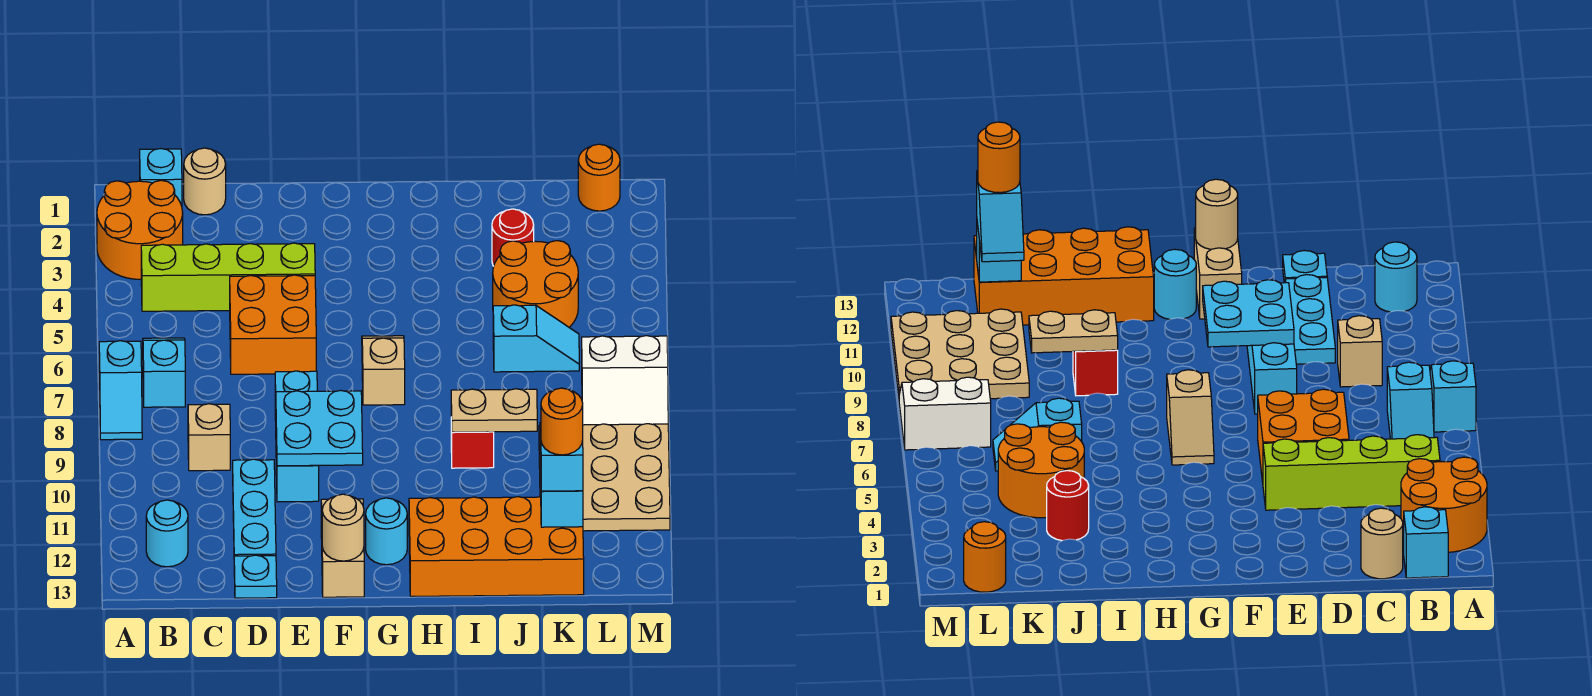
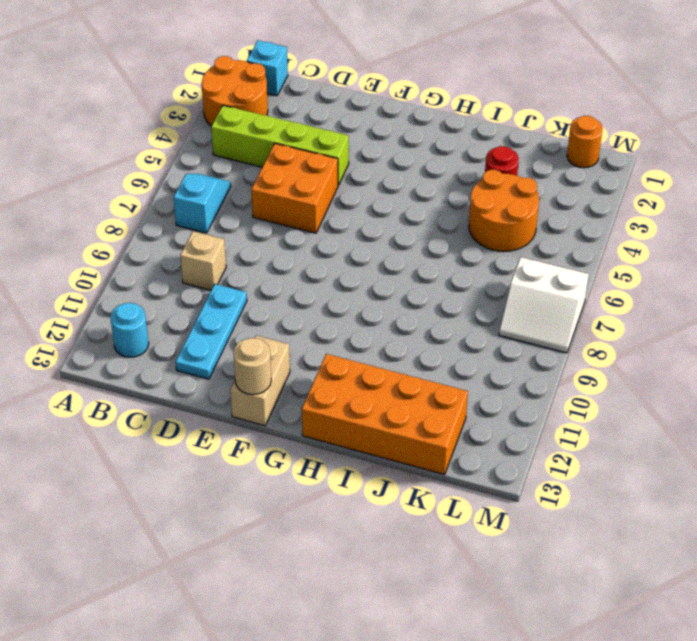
none -> cyan slope A7:A8 level 1 top 7
none -> tan round brick C1 level 1
none -> cyan plate D13 level 1

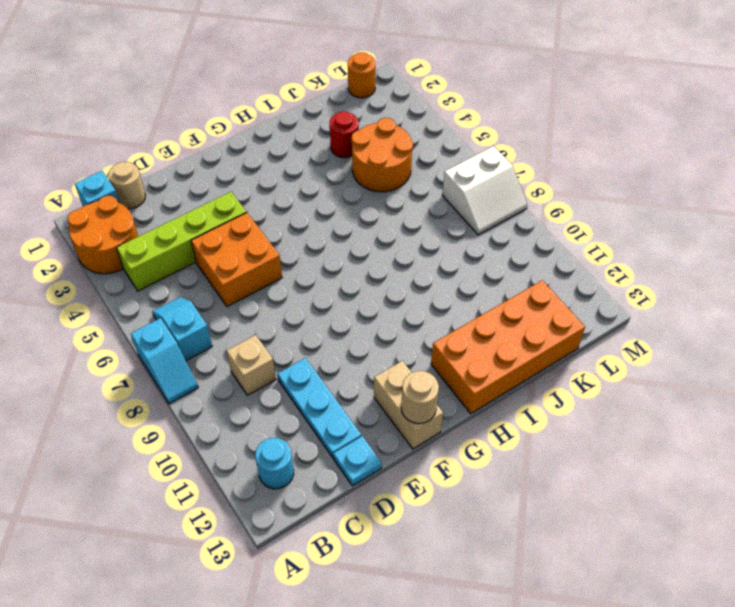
none -> cyan brick E8:E10 level 1
none -> tan slope G6:G7 level 1 top 7
none -> cyan round brick G12 level 1

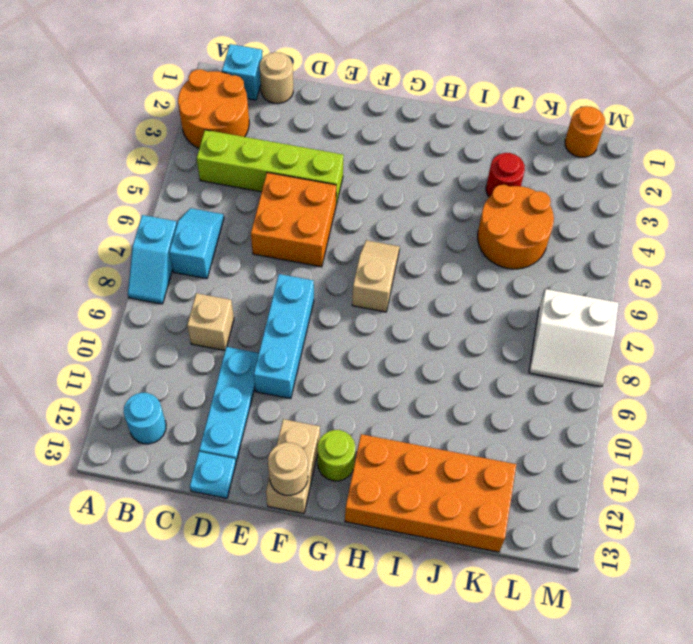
lime round brick G12 level 1 -> cyan round brick G12 level 1
none -> red brick I9 level 1
none -> cyan slope J6:K6 level 1 top J
none -> tan plate K9:M11 level 1

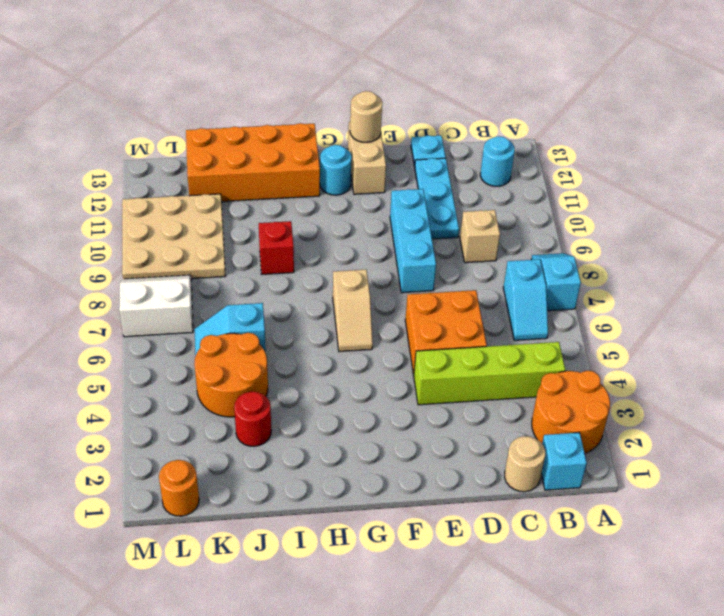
none -> cyan plate E9:F10 level 2
none -> tan plate I9:J9 level 2
none -> cyan brick K12 level 2

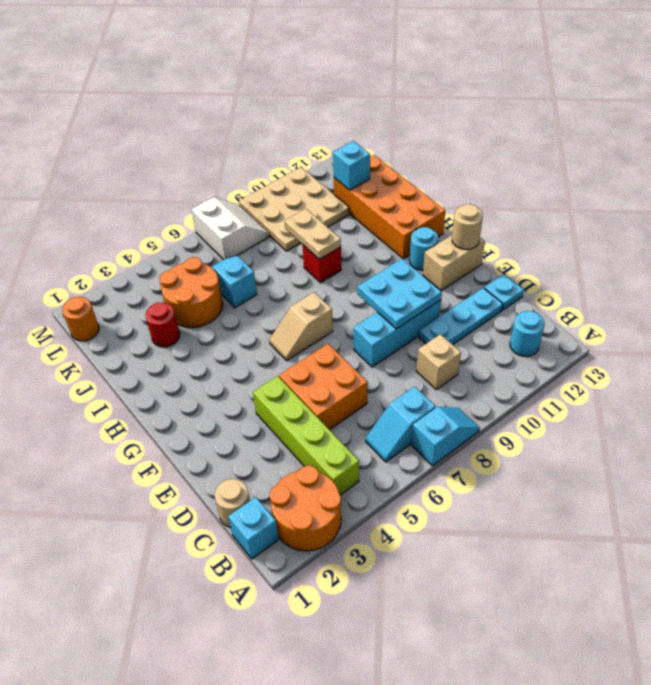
none -> cyan slope K11:K12 level 3 top 12
none -> orange round brick K12 level 4

